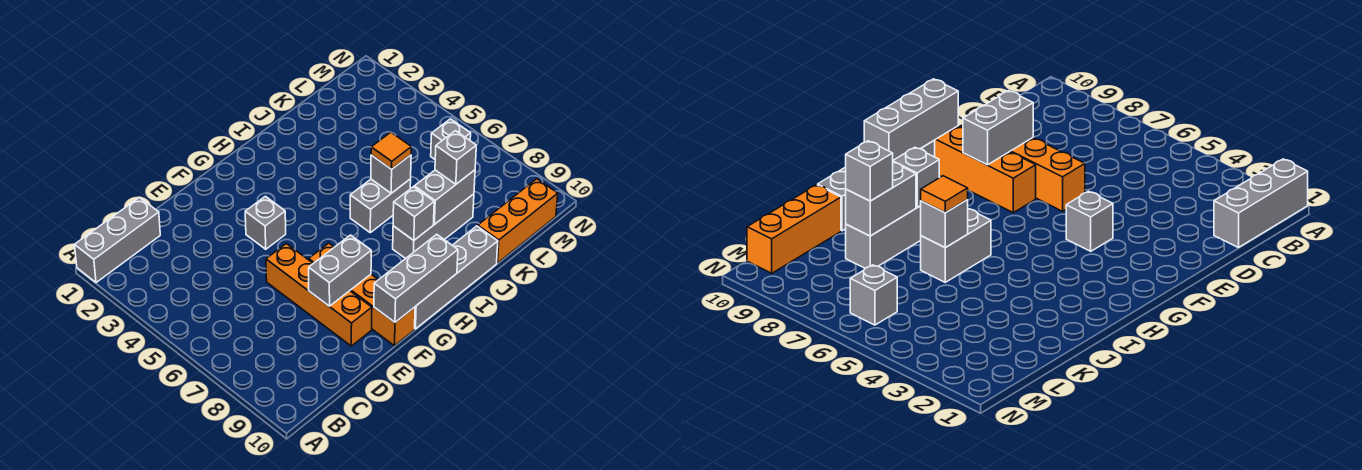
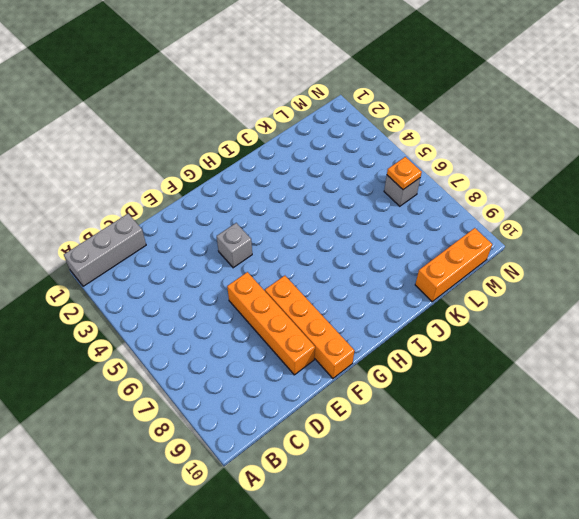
orange plate M6 level 2 -> none
none -> grey brick G10:J10 level 1
none -> grey brick I6:J6 level 1
none -> grey brick I8:K8 level 1

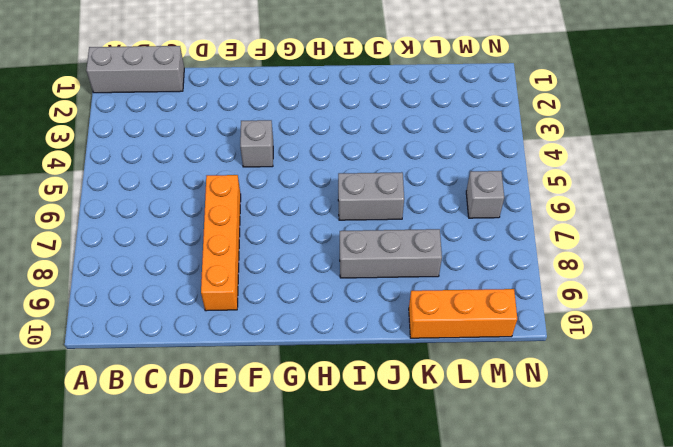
none -> orange brick F7:F10 level 1
none -> grey brick G10:J10 level 1
none -> grey brick E8:F8 level 2

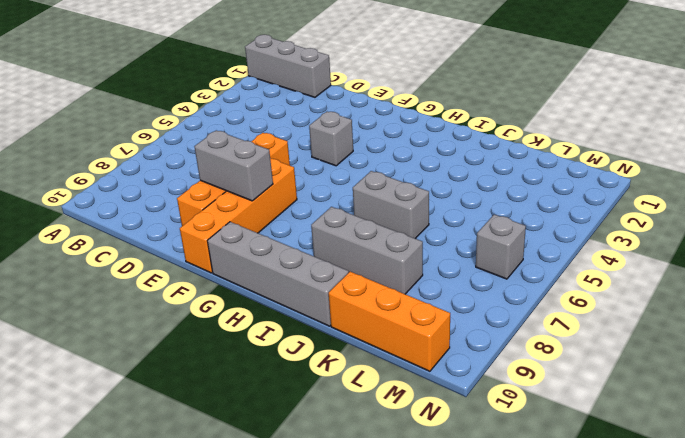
none -> grey brick F10:H10 level 2
none -> grey brick I8 level 2
none -> grey brick J6 level 2

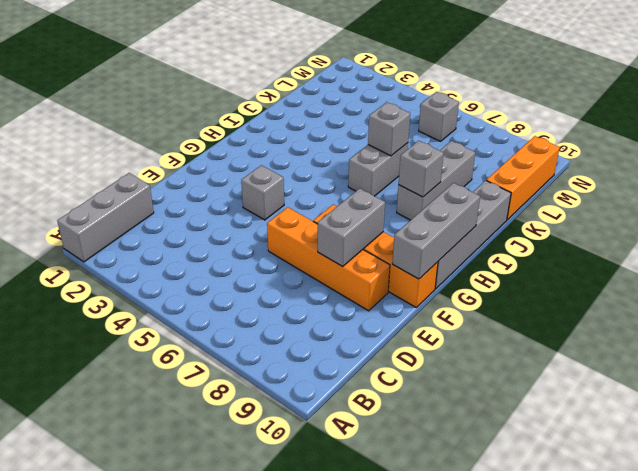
none -> grey brick J8:K8 level 2
none -> orange tile J6 level 3
none -> grey brick K8 level 3

